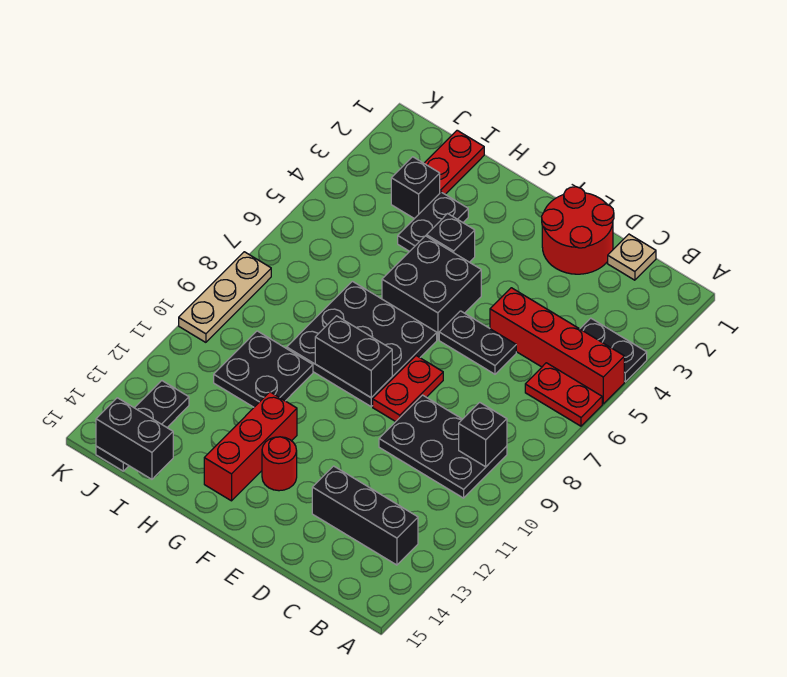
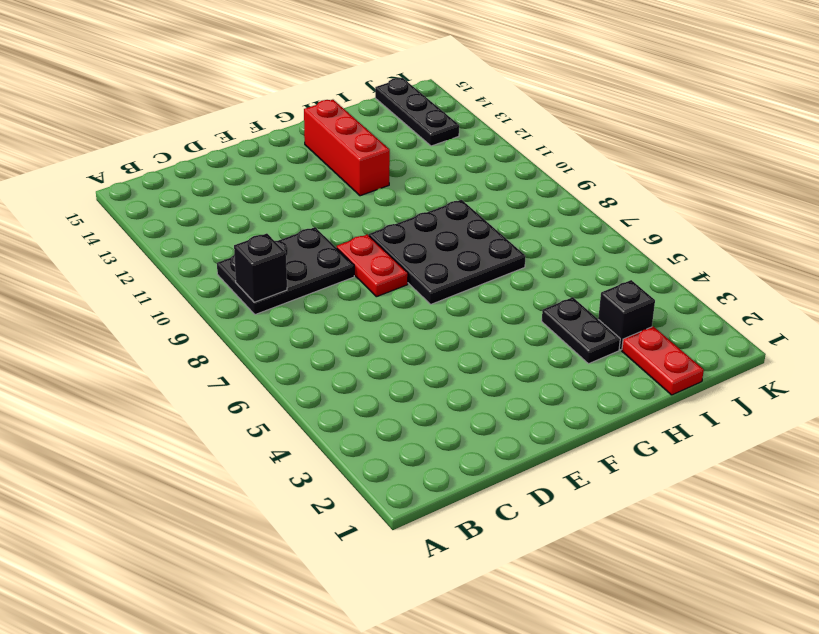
none -> black plate A4:B4 level 1
none -> red brick A5:D5 level 1
none -> red plate A6:B6 level 1

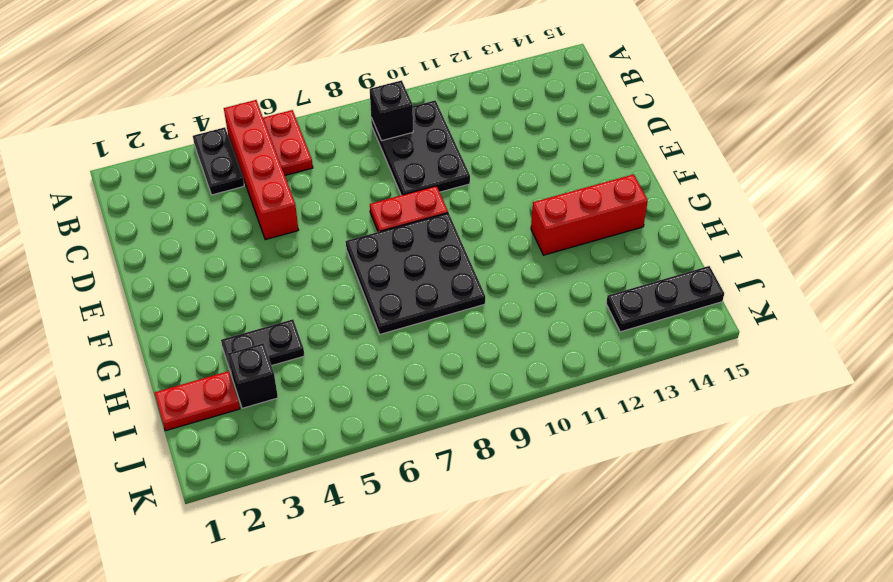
none -> black brick B13:D13 level 1
none -> tan plate C1 level 1
none -> red round brick D1:E2 level 1

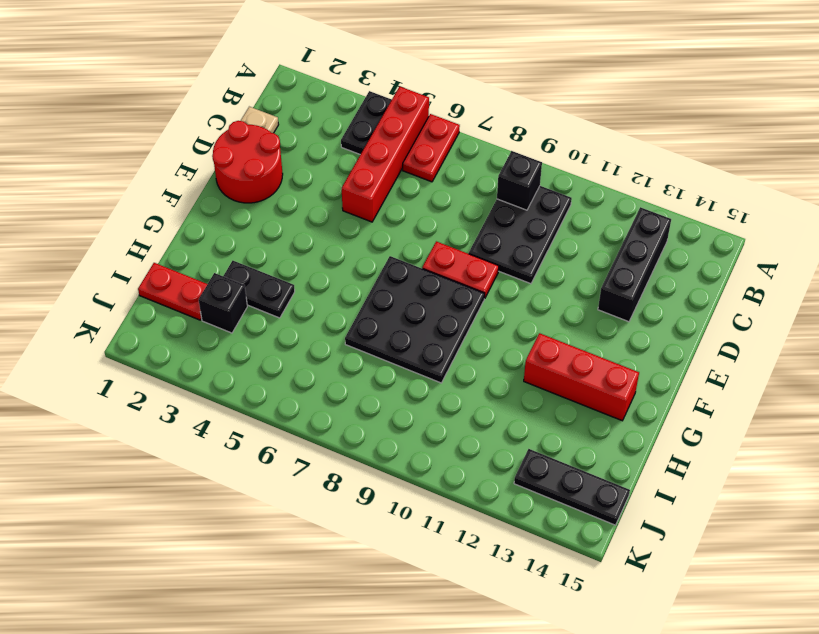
none -> black plate D6:E6 level 1
none -> black brick F5:G6 level 1
none -> red round brick F13 level 1

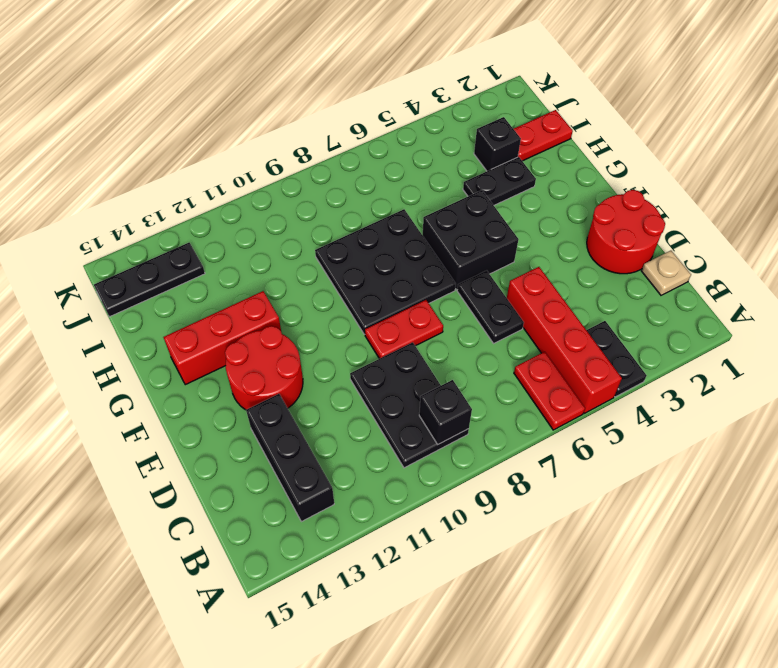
red round brick E12:F13 level 1 -> red round brick F13 level 1
none -> black brick G4 level 1
none -> black plate H10:I11 level 1
none -> tan plate K8:K10 level 1

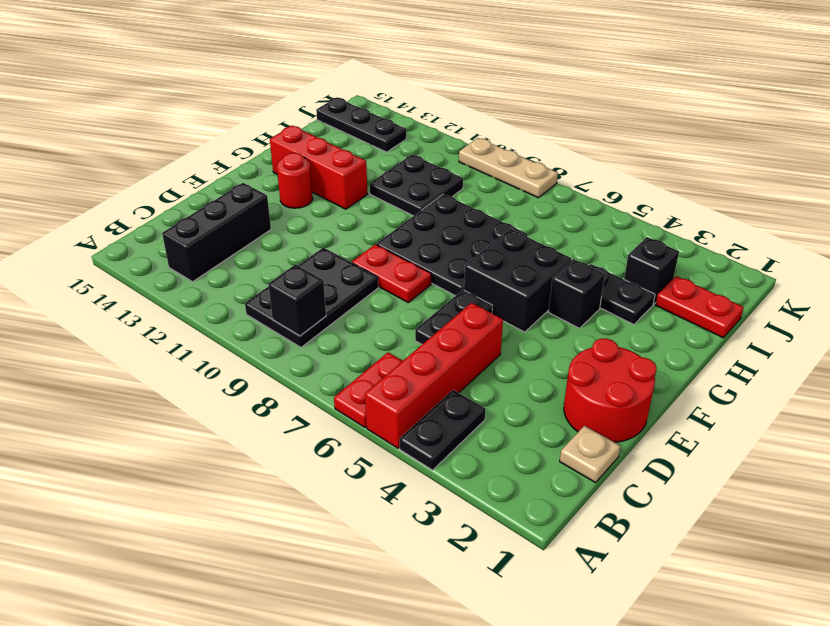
none -> black brick F9:G9 level 2
none -> black brick I15:J15 level 2

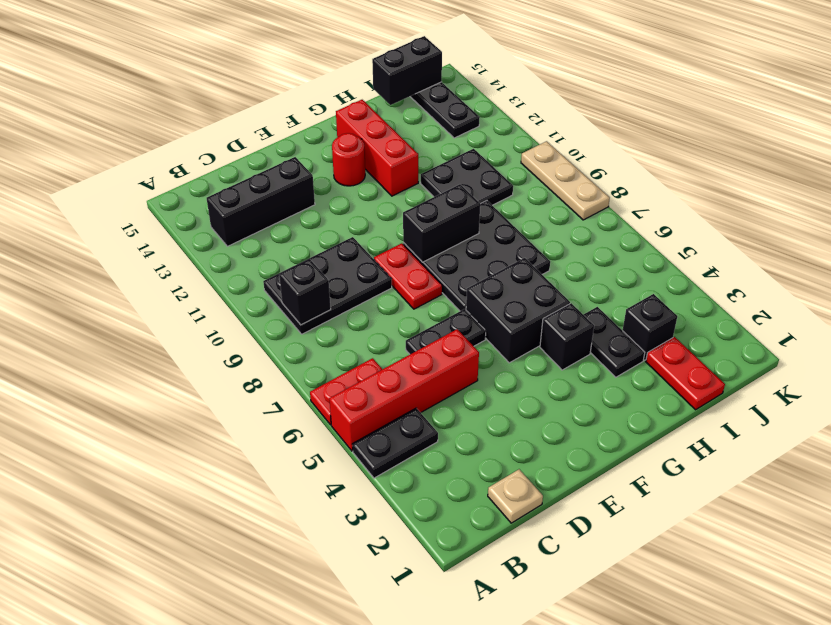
none -> red round brick D1:E2 level 1

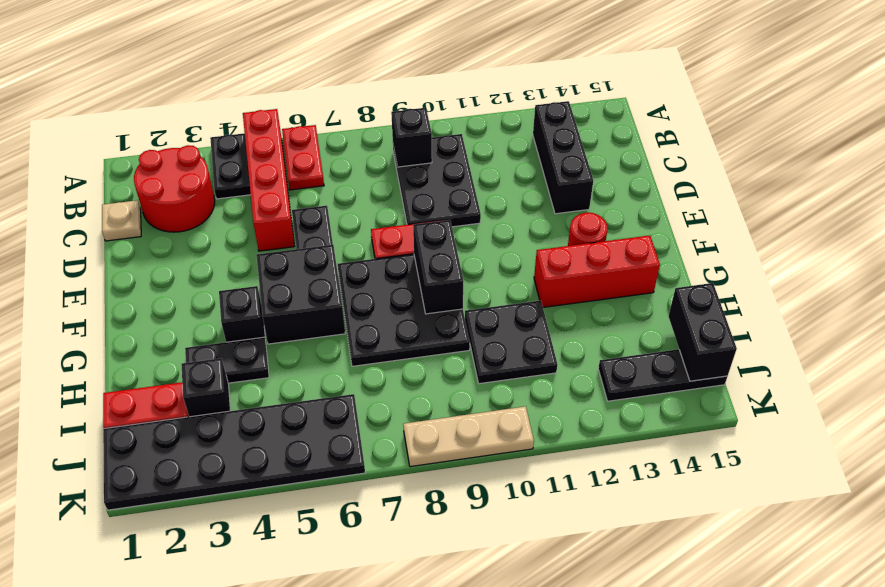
red round brick B2:C3 level 1 -> red round brick D1:E2 level 1
black plate J1:K6 level 1 -> none

